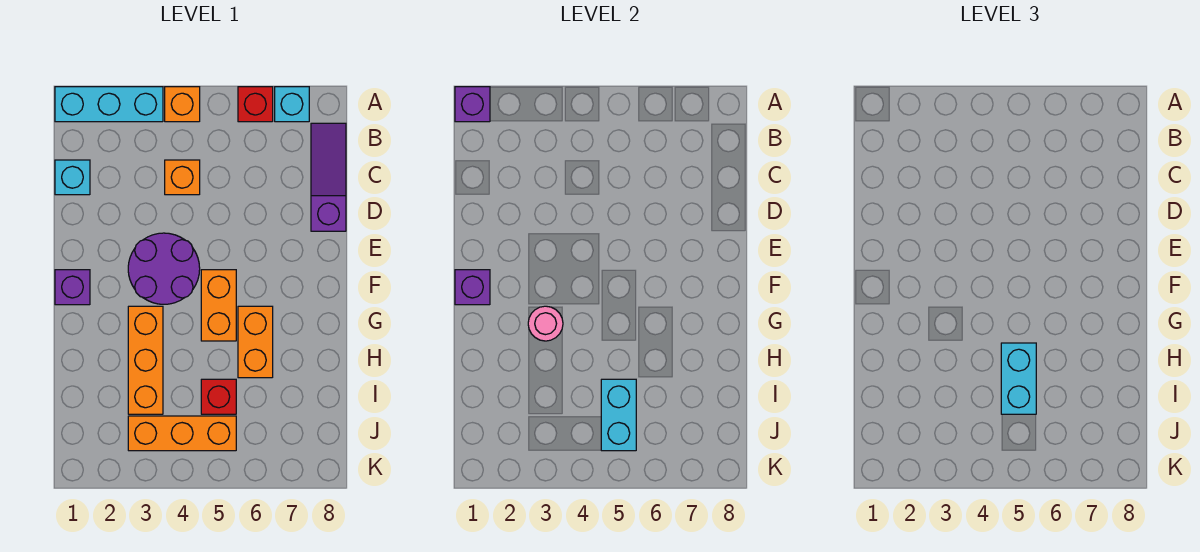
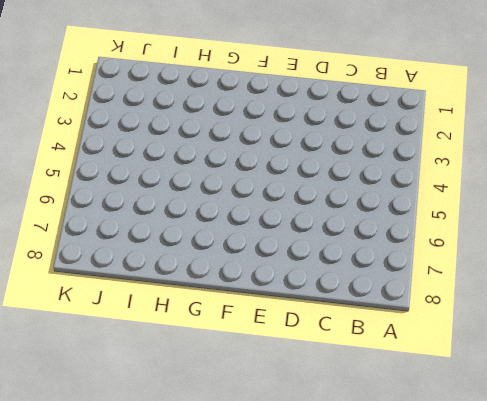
none -> cyan brick A1:A3 level 1
none -> orange brick A4 level 1
none -> red brick A6 level 1

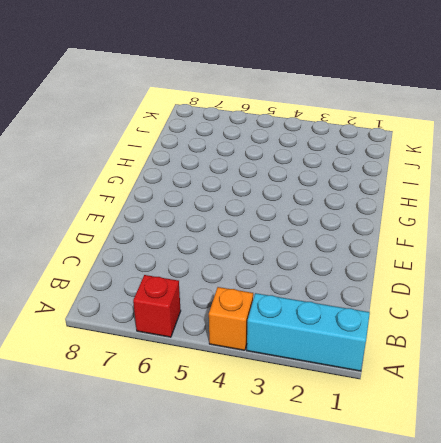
none -> cyan brick A7 level 1
none -> purple slope B8:D8 level 1 top D
none -> cyan brick C1 level 1

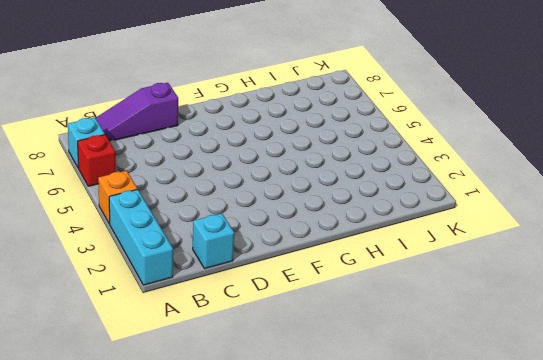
none -> orange brick C4 level 1
none -> purple round brick E3:F4 level 1
none -> purple brick F1 level 1

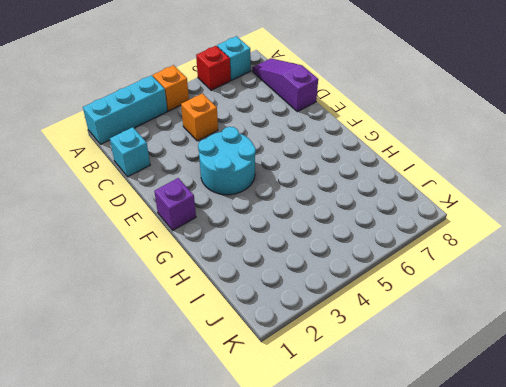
cyan round brick E3:F4 level 1 -> purple round brick E3:F4 level 1
none -> orange brick F5:G5 level 1
none -> orange brick G3:I3 level 1
none -> orange brick G6:H6 level 1

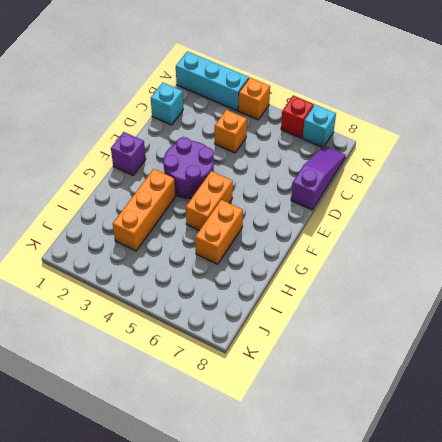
none -> red brick I5 level 1
none -> orange brick J3:J5 level 1
none -> purple brick A1 level 2

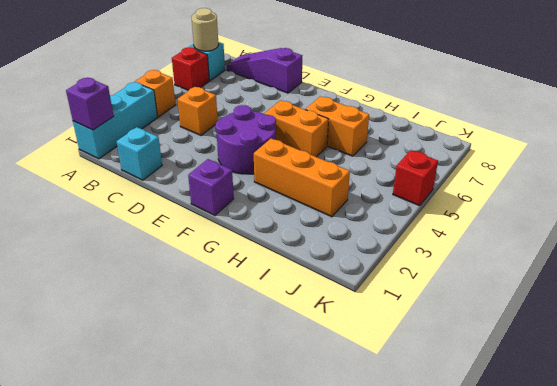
tan round brick A7 level 2 -> none
red brick K5 level 1 -> red brick I5 level 1
none -> orange brick J3:J5 level 1
none -> purple brick F1 level 2
none -> pink round brick G3 level 2

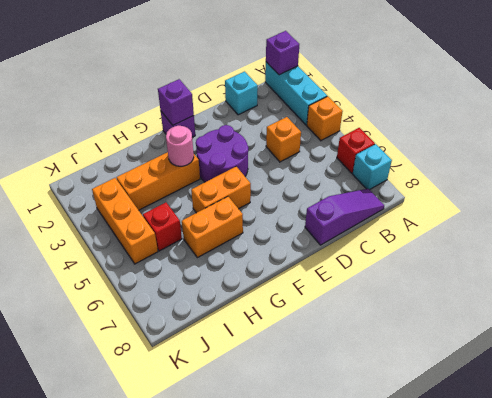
none -> cyan brick I5:J5 level 2
none -> cyan brick H5:I5 level 3

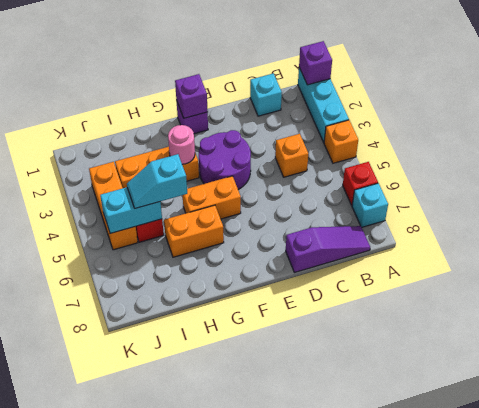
cyan slope H5:I5 level 3 top H -> cyan brick H5:I5 level 3

